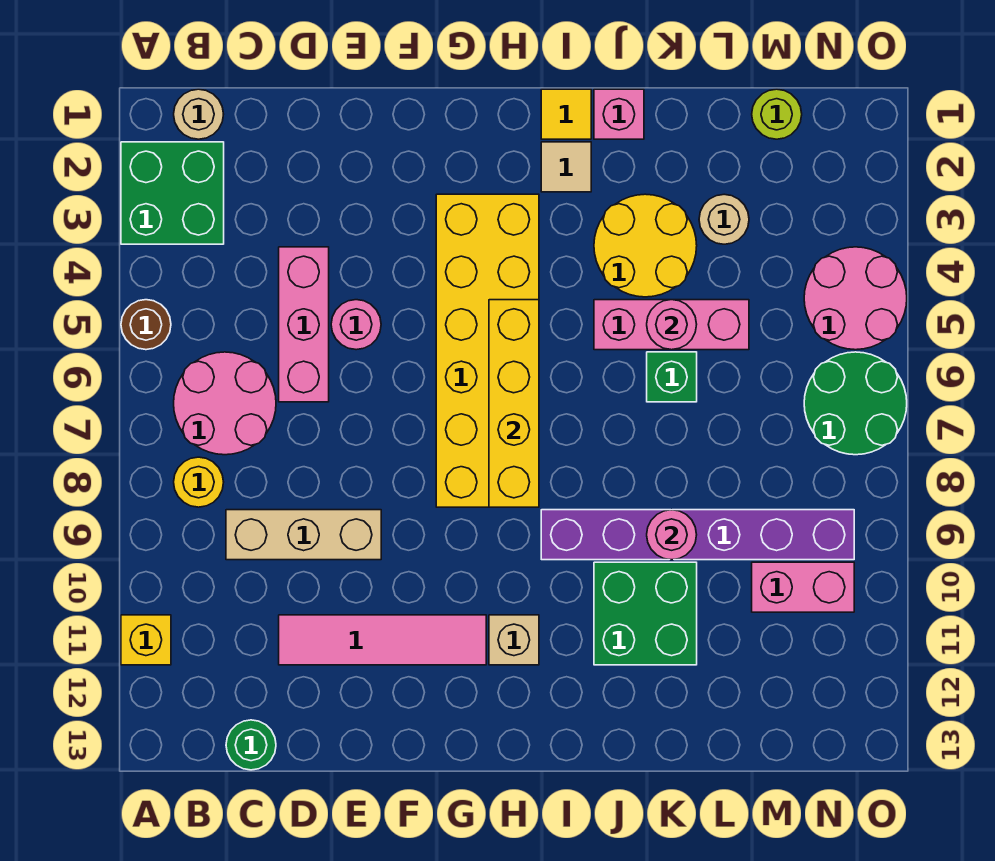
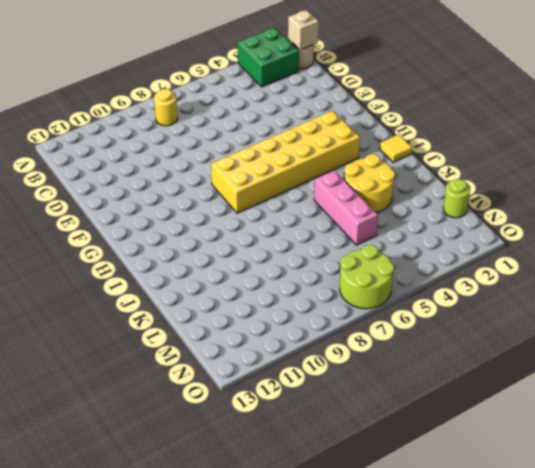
tan brick B1 level 2 -> tan brick H11 level 1
lime round brick N6:O7 level 1 -> green round brick N6:O7 level 1
none -> brown round brick A5 level 1
none -> yellow brick A11 level 1
none -> pink round brick B6:C7 level 1

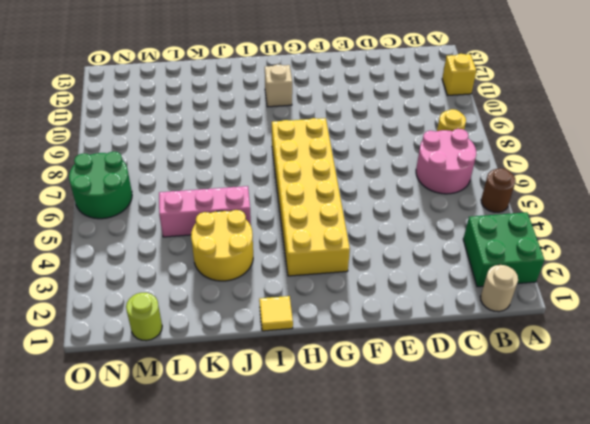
none -> tan brick C9:E9 level 1
none -> green round brick C13 level 1
none -> pink brick D4:D6 level 1

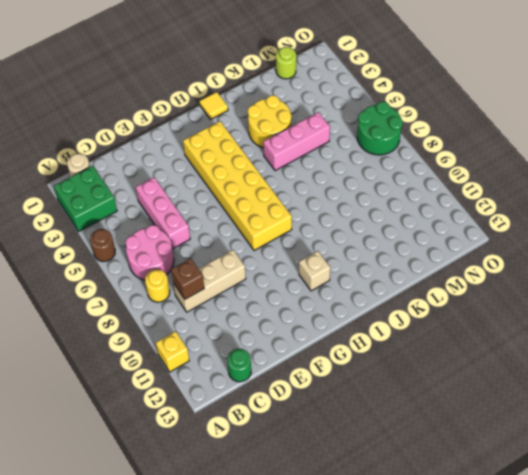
brown brick C9 level 2 -> none
none -> pink tile D11:G11 level 1
none -> pink round brick E5 level 1
none -> tan tile I2 level 1

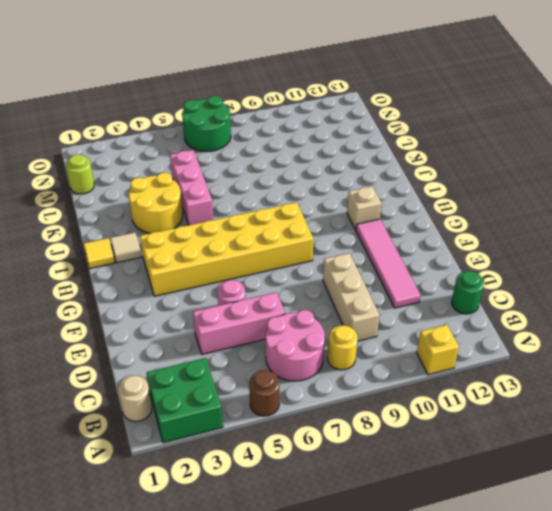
none -> purple brick I9:N9 level 1
none -> pink brick J1 level 1
none -> green brick J10:K11 level 1

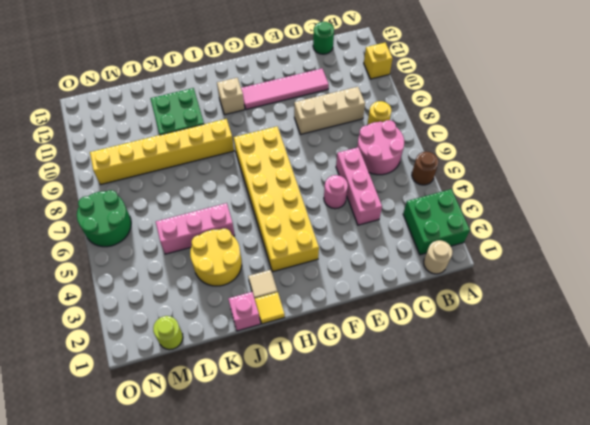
yellow brick I9:N9 level 1 -> purple brick I9:N9 level 1
none -> green brick K6 level 1
none -> tan round brick L3 level 1
none -> pink brick M10:N10 level 1

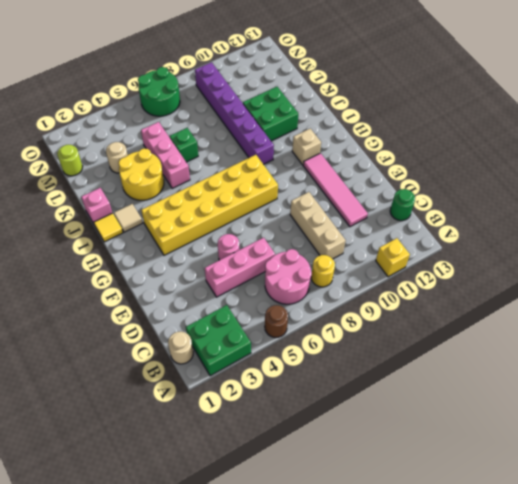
none -> pink brick M10:N10 level 1
none -> pink round brick N4:O5 level 1
none -> yellow brick H5:H8 level 2

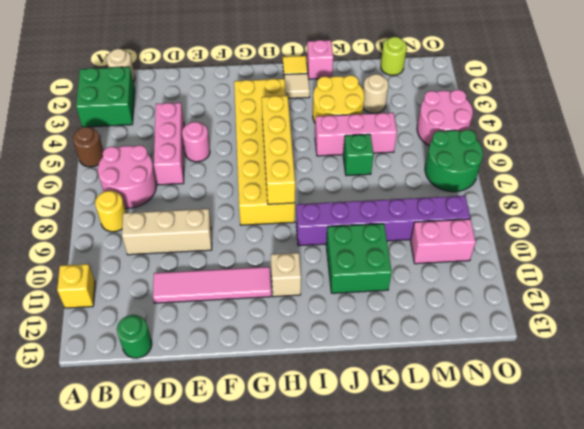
none -> pink round brick K5 level 2
none -> pink round brick K9 level 2

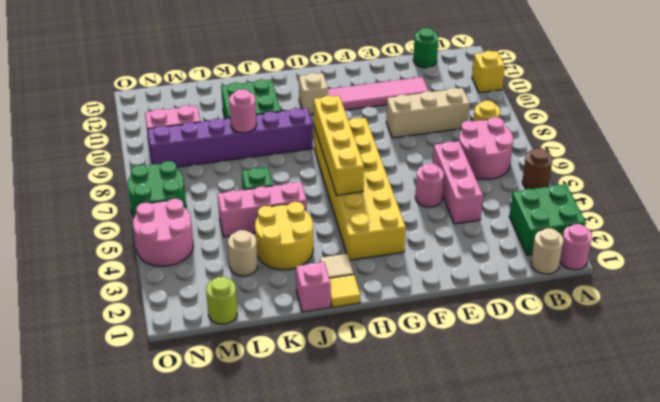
pink round brick A1 level 1 -> pink round brick K5 level 2

